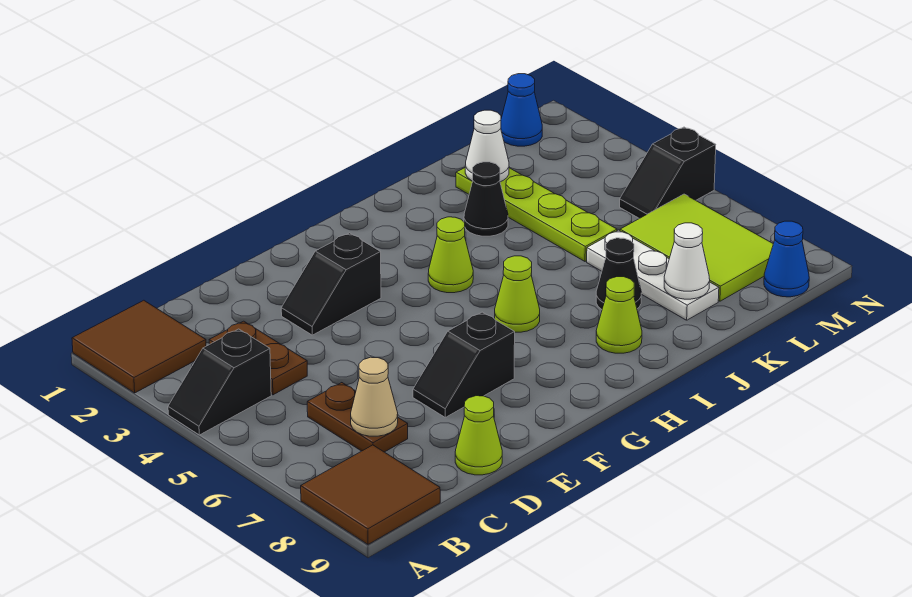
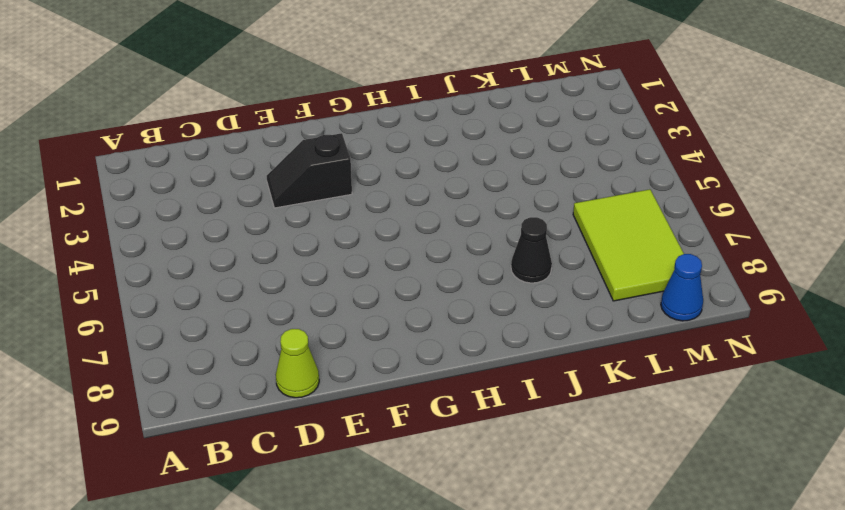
none -> brown tile A1:B2 level 1
none -> black slope A4:B4 level 1 top B
none -> brown tile A8:B9 level 1

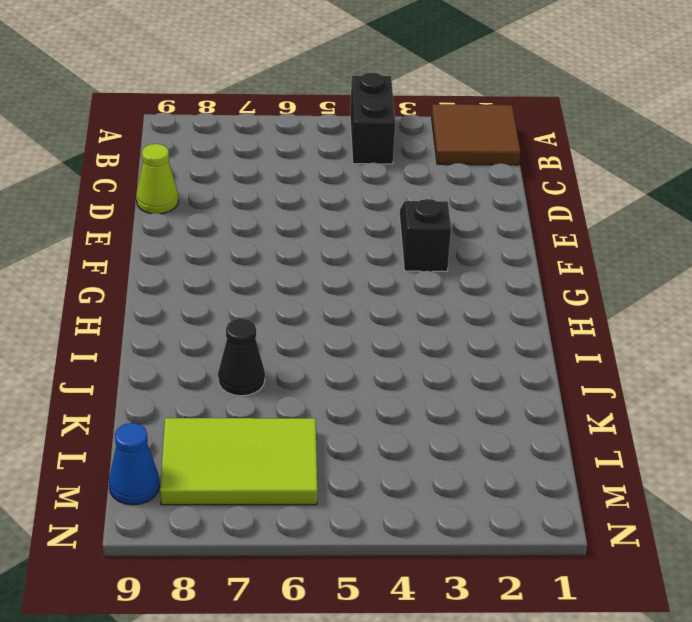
black brick A4:B4 level 1 -> black slope A4:B4 level 1 top B
none -> brown tile A8:B9 level 1
none -> brown plate C3:C4 level 1
none -> brown plate C6:C7 level 1

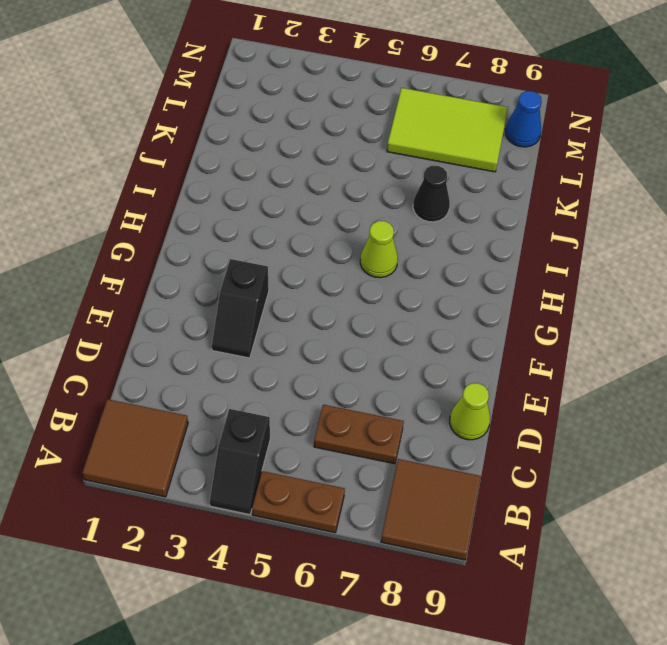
brown plate A5:A6 level 1 -> brown plate C3:C4 level 1
none -> black slope E7:F7 level 1 top F
none -> lime cone H4 level 1
none -> lime cone I8 level 1

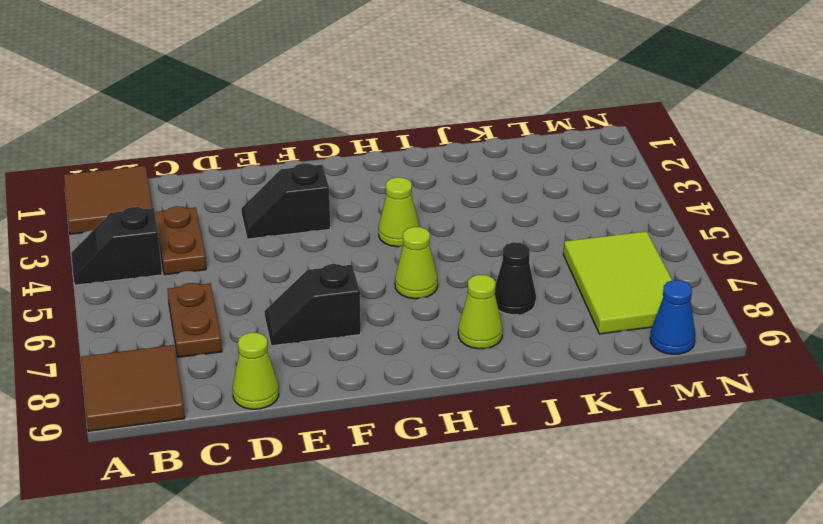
none -> black cone J3 level 1
none -> lime plate K2:K5 level 1
none -> white plate K6:K8 level 1

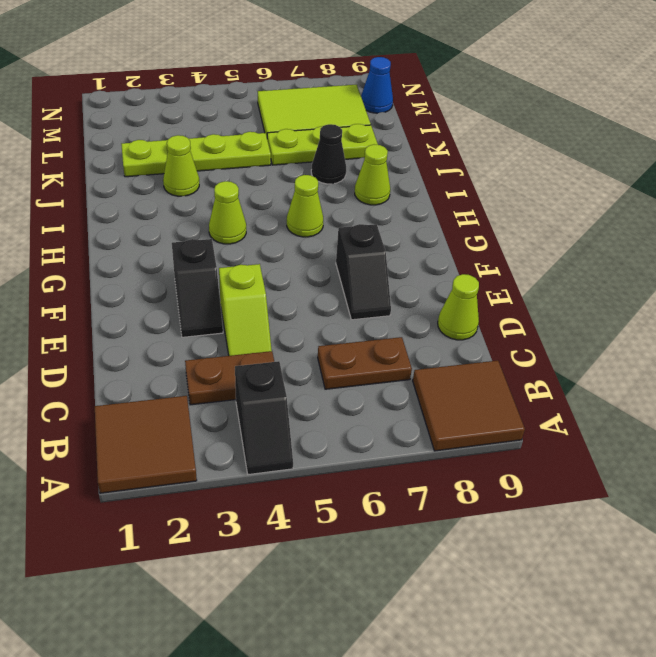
lime slope D4:E4 level 1 top E -> none
lime cone J3 level 1 -> black cone J3 level 1
lime plate K6:K8 level 1 -> white plate K6:K8 level 1
none -> blue cone M1 level 1
none -> black slope M5:N5 level 1 top N
none -> tan cone C7 level 2

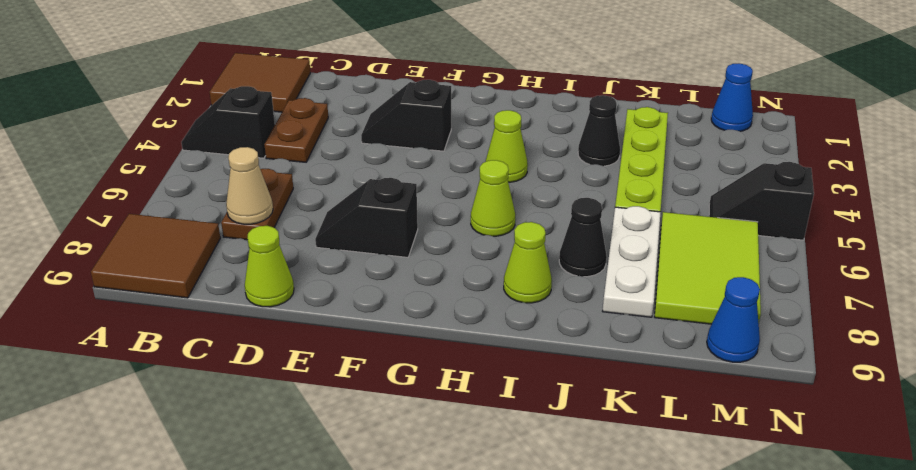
none -> white cone K2 level 2
none -> white cone K8 level 2

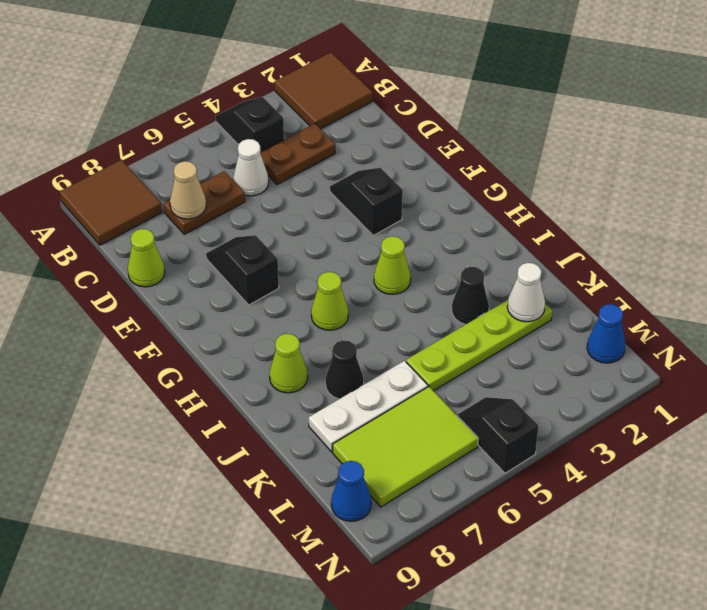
white cone C5 level 1 -> white cone K8 level 2

